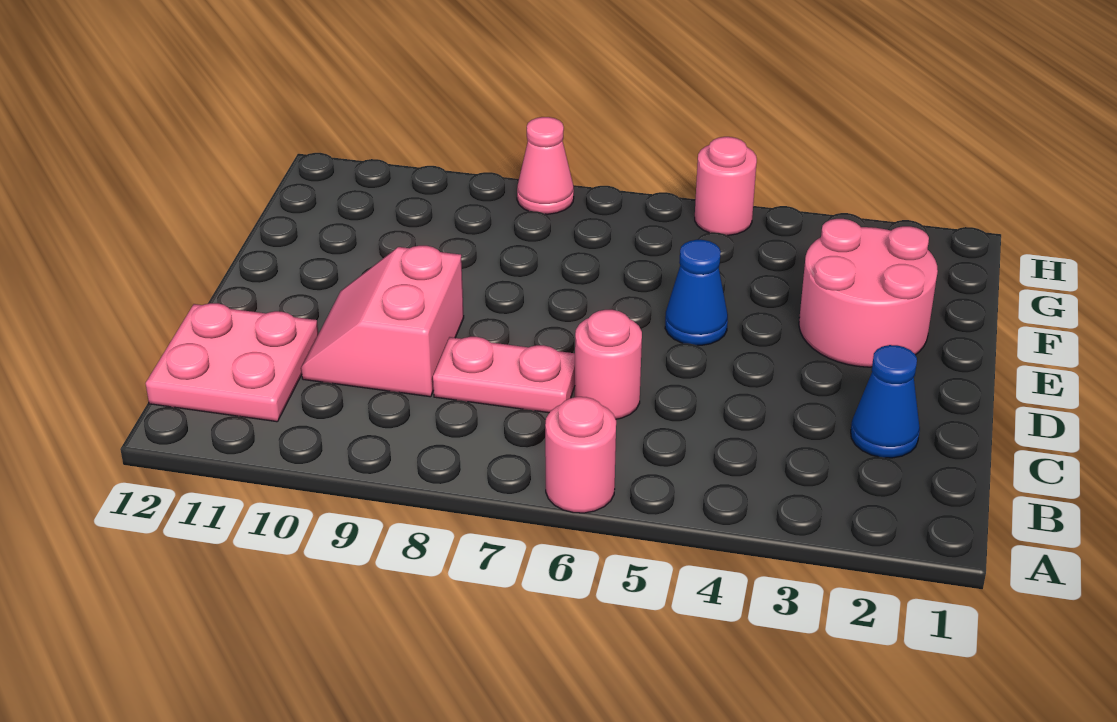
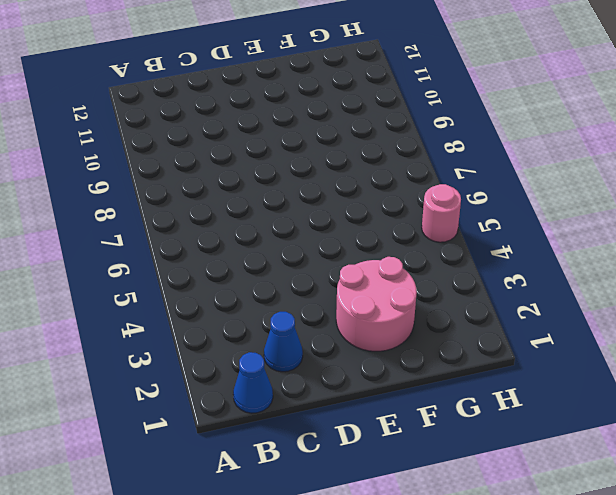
blue cone B1 level 1 -> blue cone E5 level 1
none -> pink round brick A6 level 1
none -> pink plate B11:C12 level 1

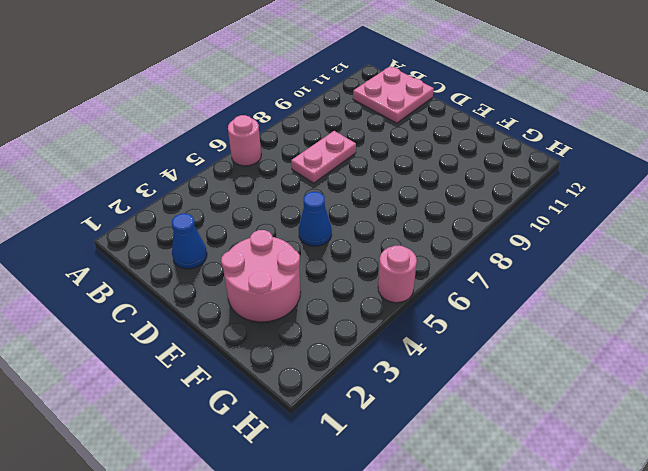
none -> pink round brick C6 level 1
none -> pink slope C9:D10 level 1 top 9

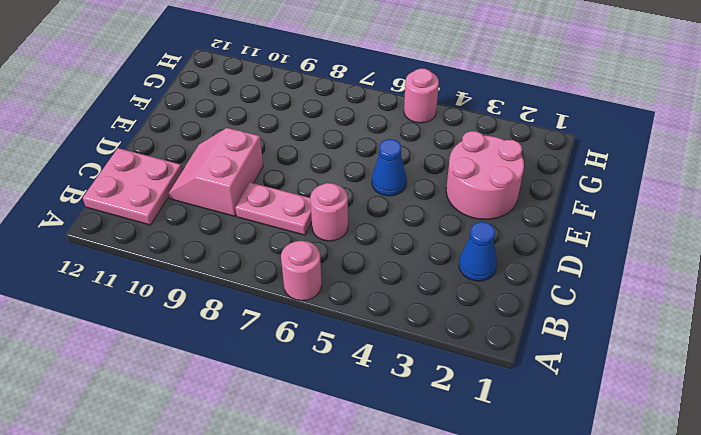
none -> pink cone H8 level 1

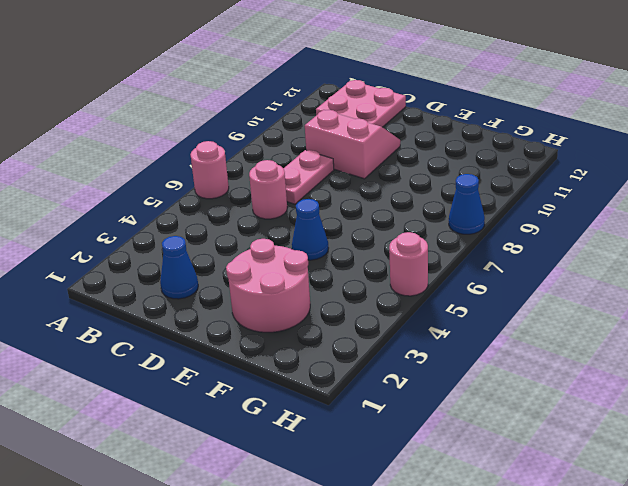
blue cone H8 level 1 -> pink cone H8 level 1

